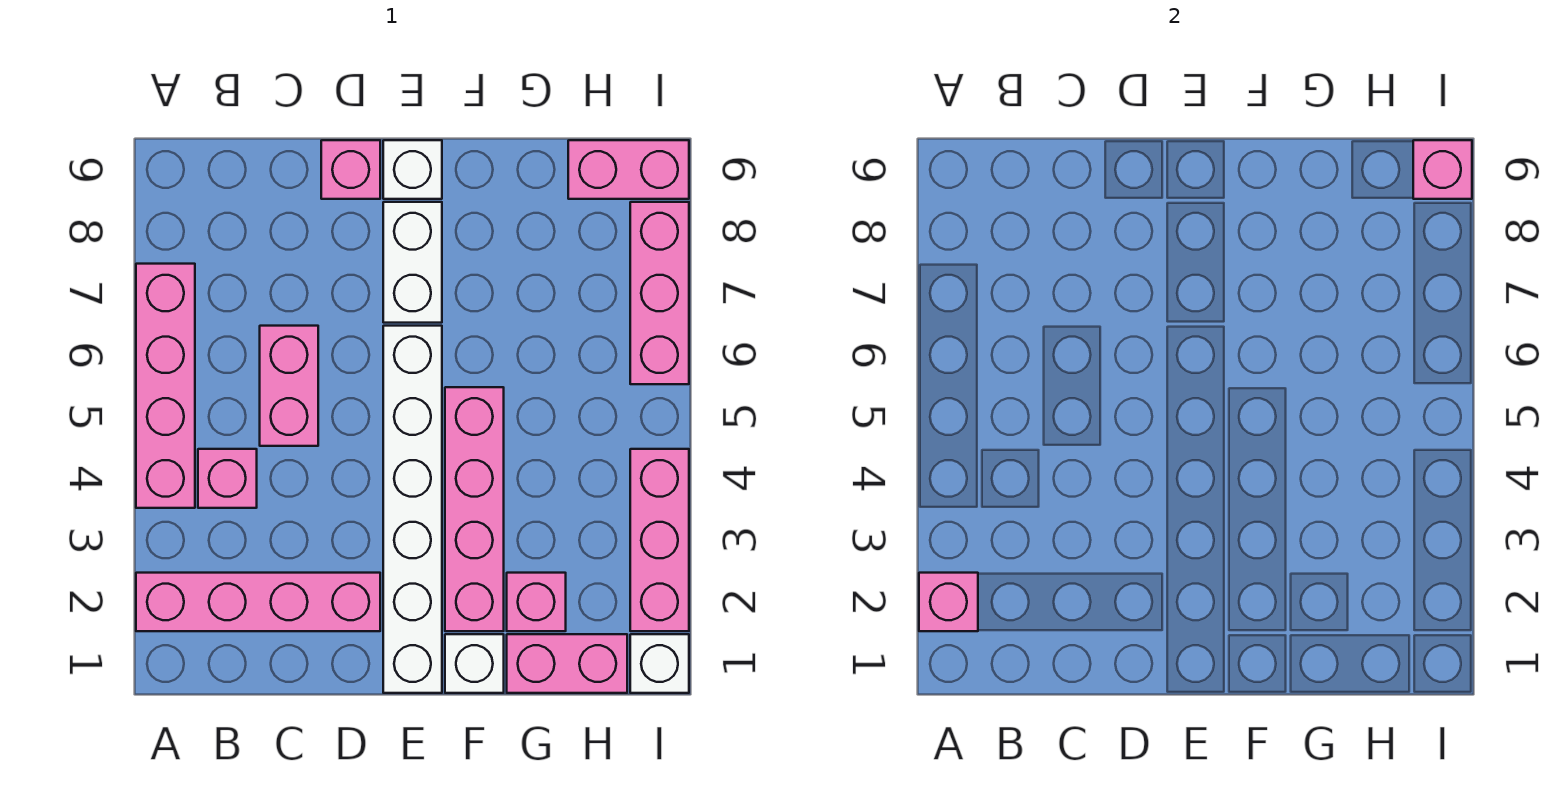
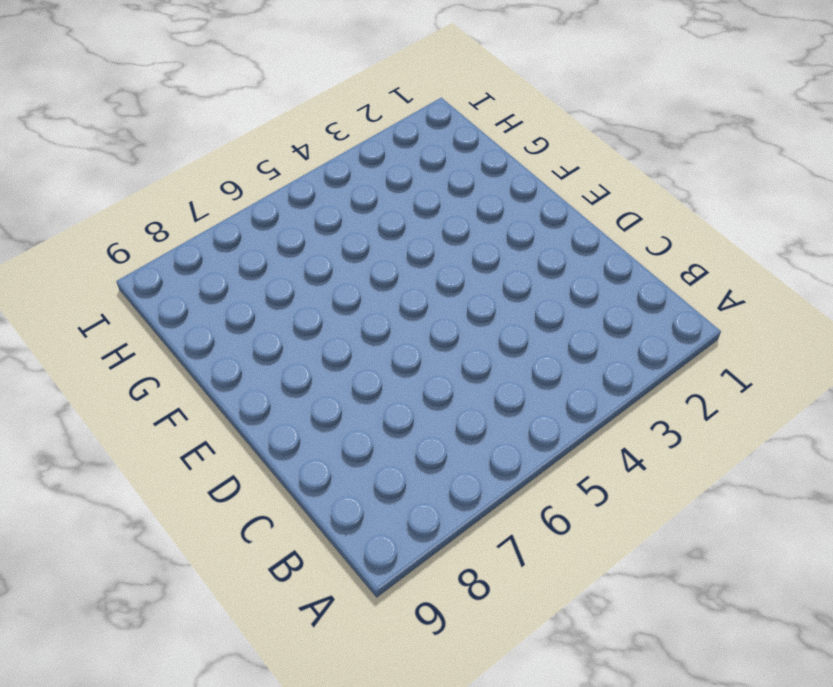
none -> pink brick A2:D2 level 1
none -> pink brick A4:A7 level 1
none -> pink brick B4 level 1

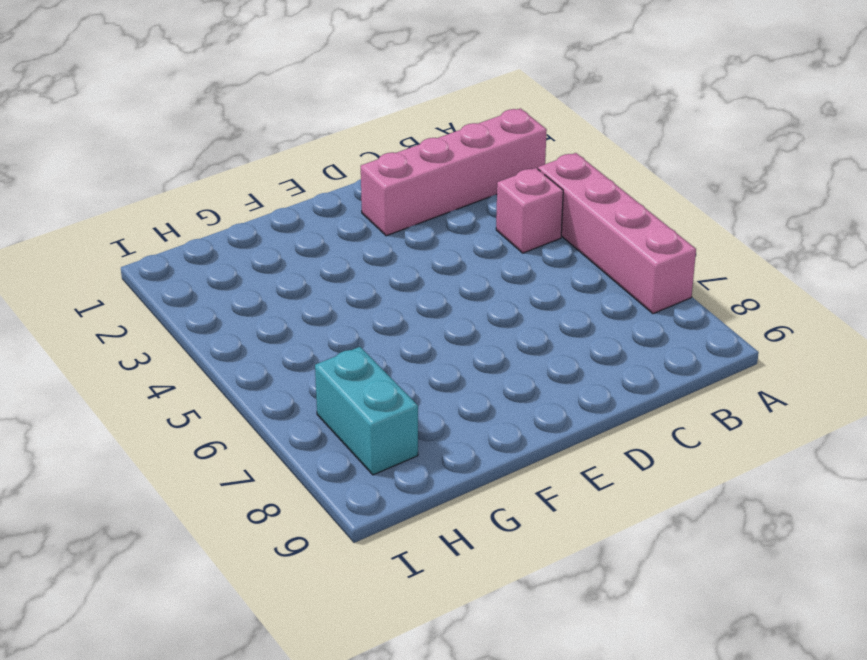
cyan brick H7:H8 level 1 -> none
none -> pink brick C5:C6 level 1
none -> pink brick D9 level 1
none -> white brick E1:E6 level 1

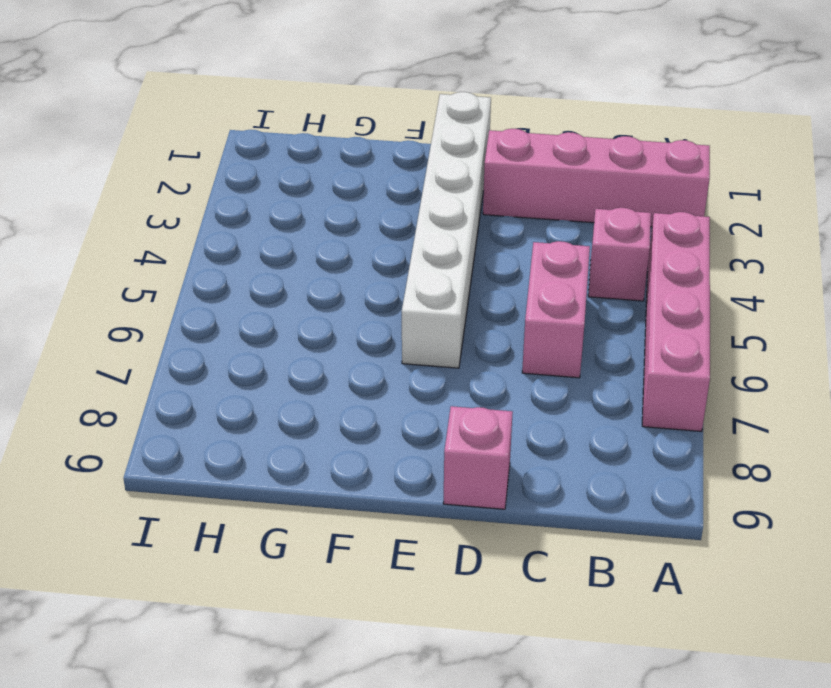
none -> white brick E7:E8 level 1
none -> white brick E9 level 1
none -> white brick F1 level 1

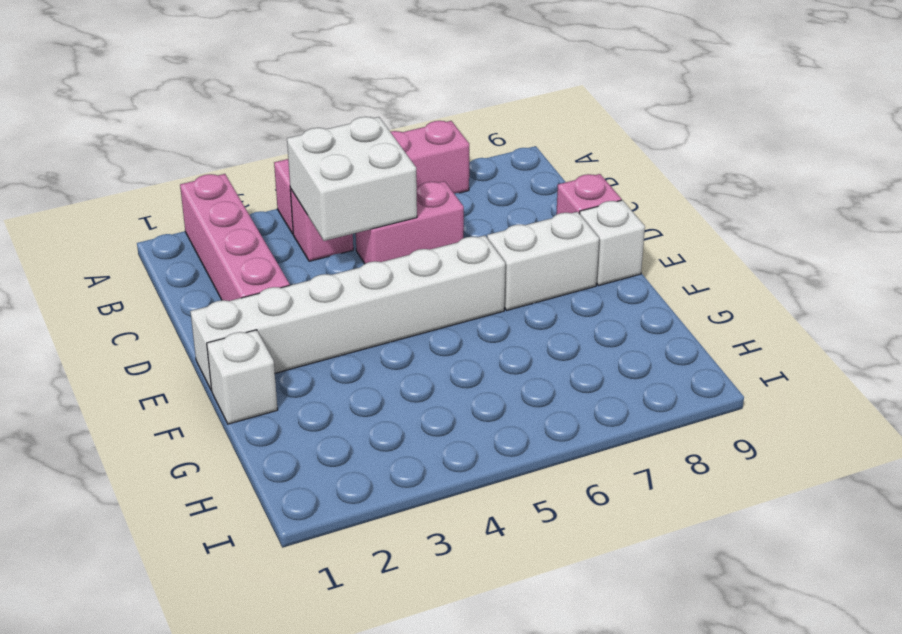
white brick B4:C5 level 2 -> none
none -> pink brick F2:F5 level 1
none -> pink brick G1:H1 level 1
none -> pink brick G2 level 1

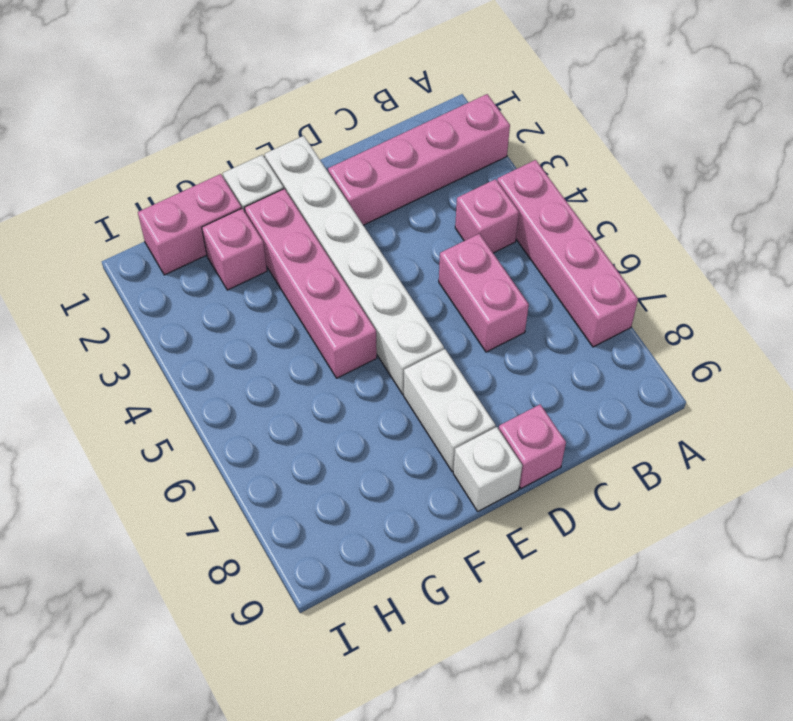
none -> pink brick H9:I9 level 1
none -> white brick I1 level 1
none -> pink brick I2:I4 level 1

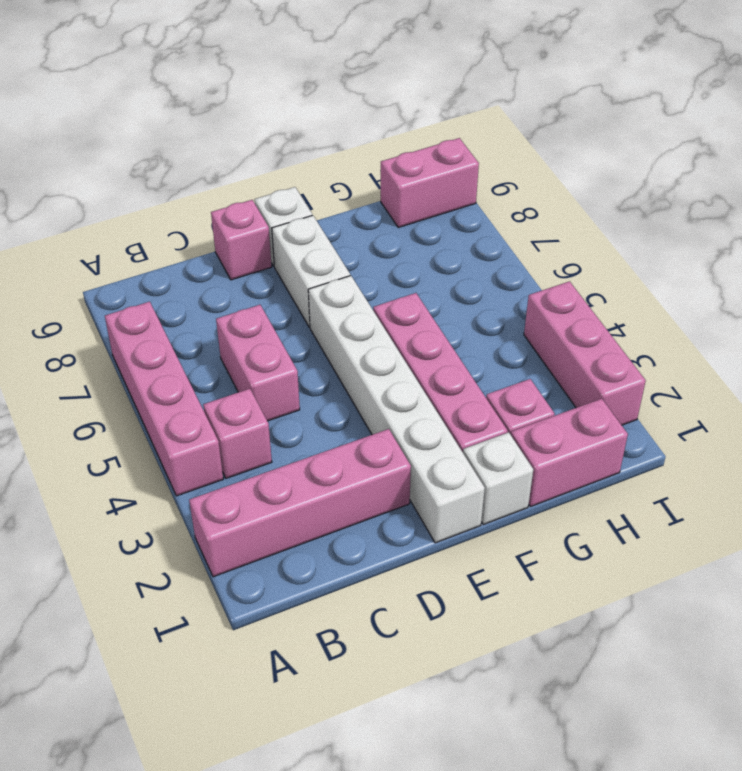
none -> white brick I1 level 1
none -> pink brick I6:I8 level 1
none -> pink brick A2 level 2

